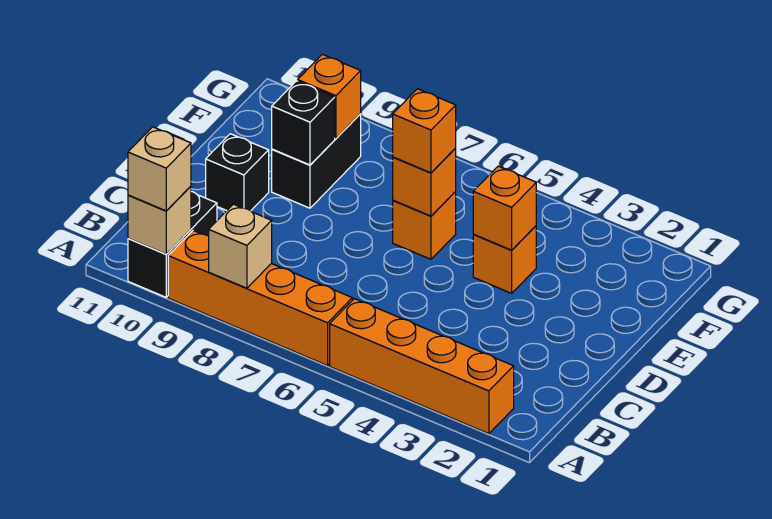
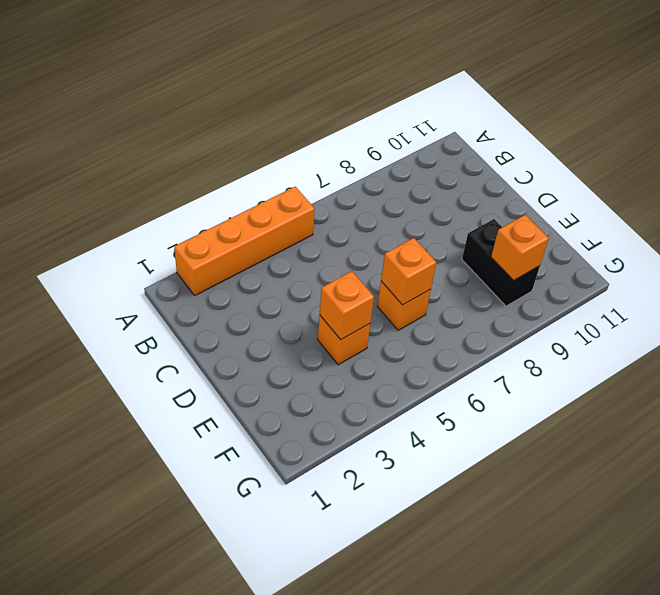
none -> orange brick A6:A9 level 1
none -> black brick A10:B10 level 1
none -> black brick D10 level 1

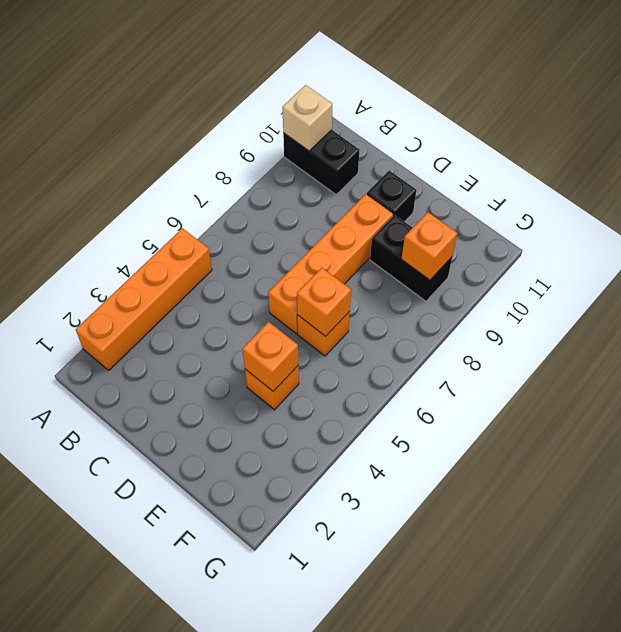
orange brick D6:D9 level 1 -> orange brick A6:A9 level 1
none -> tan brick A8 level 2
none -> black brick E9 level 2
none -> tan brick A10 level 3

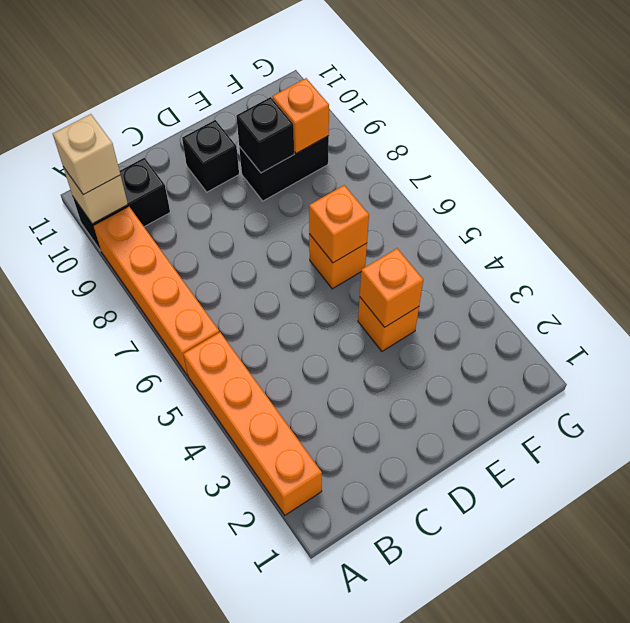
none -> tan brick A8 level 2
none -> orange brick E6 level 3

